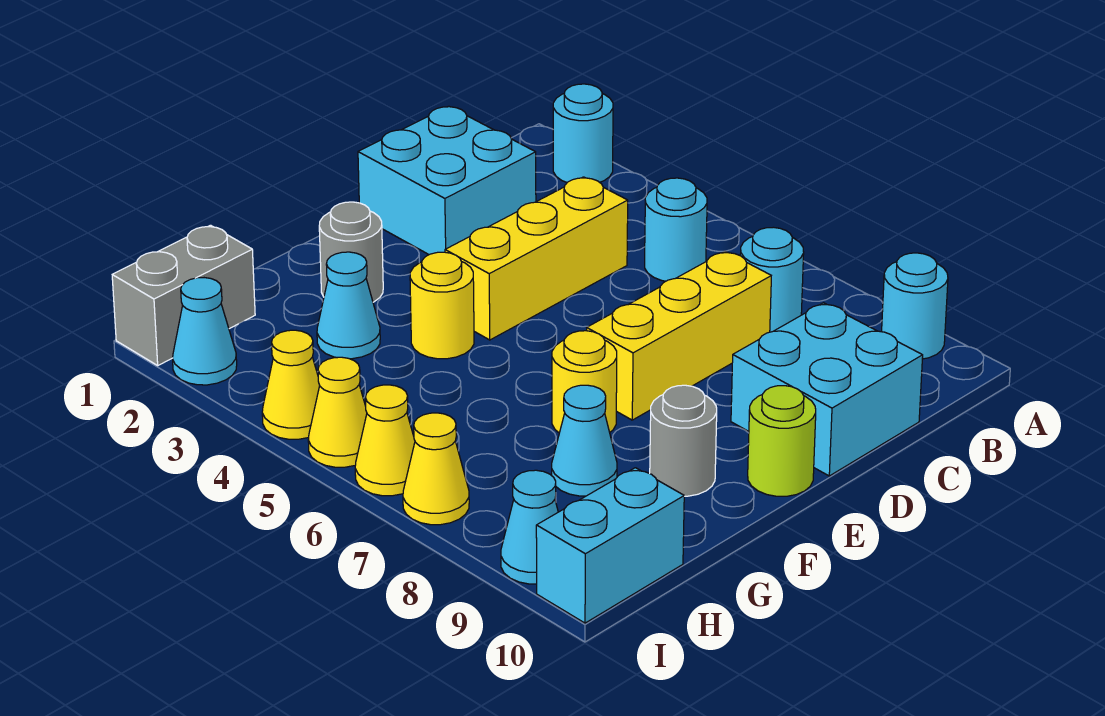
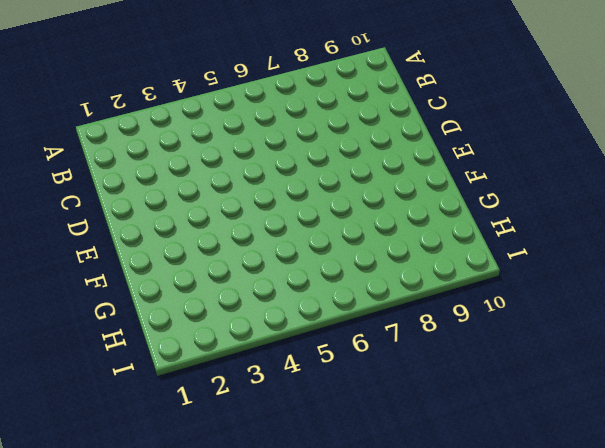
none -> cyan round brick A2 level 1
none -> cyan round brick A9 level 1
none -> cyan round brick B5 level 1

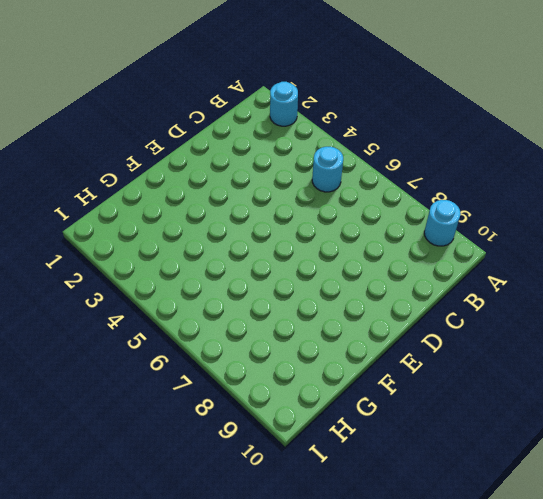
none -> cyan round brick B7 level 1
none -> cyan brick C1:D2 level 1
none -> yellow brick C4:E4 level 1

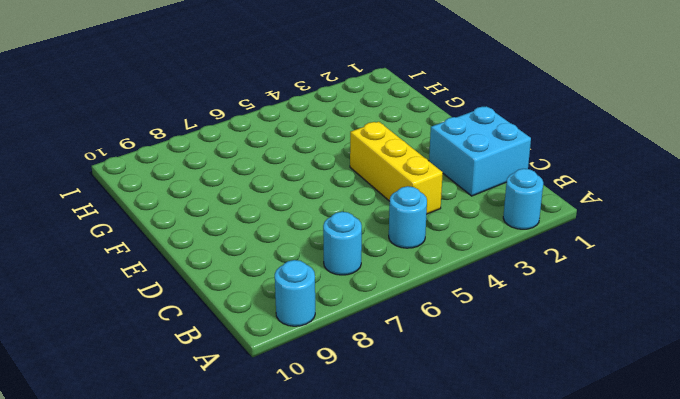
none -> yellow brick C7:E7 level 1
none -> cyan brick C9:D10 level 1
none -> lime round brick E10 level 1

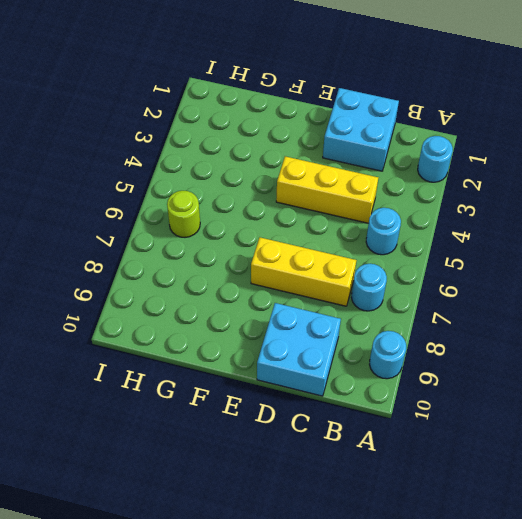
lime round brick H6 level 1 -> lime round brick E10 level 1
none -> grey round brick F2 level 1
none -> yellow round brick F4 level 1
none -> yellow round brick F7 level 1

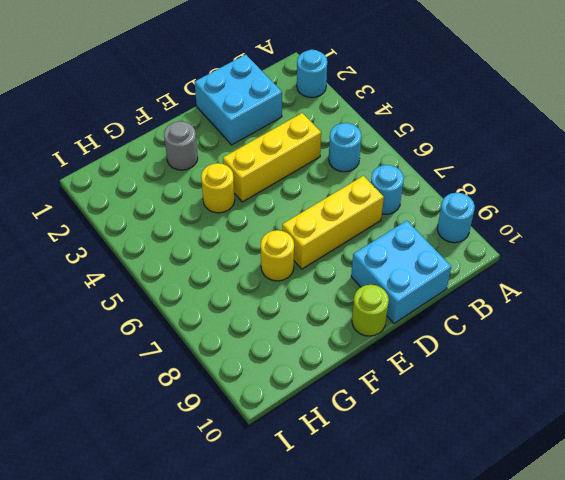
none -> grey round brick F9 level 1
none -> cyan cone G3 level 1
none -> cyan cone G8 level 1

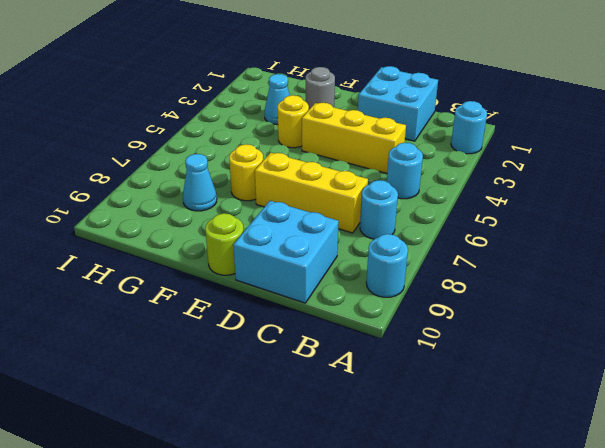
none -> grey round brick F9 level 1
none -> grey brick H1:I1 level 1
none -> cyan brick H10:I10 level 1

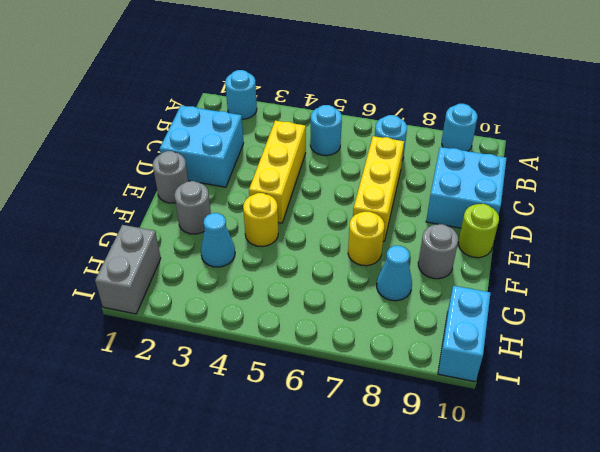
grey round brick E1 level 1 -> none
none -> cyan cone I2 level 1
none -> yellow cone I4 level 1
none -> yellow cone I5 level 1

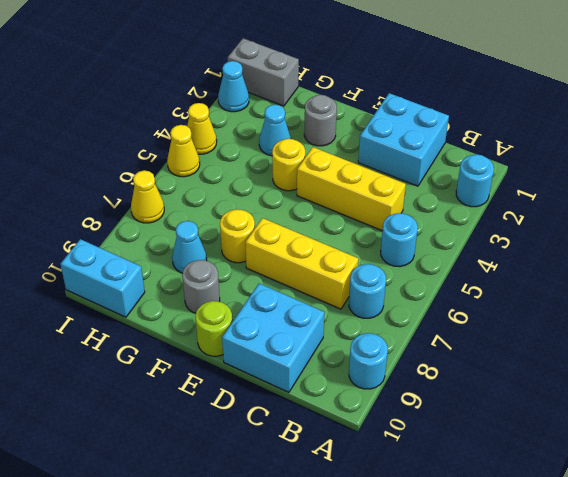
none -> yellow cone I6 level 1
none -> cyan cone I9 level 1

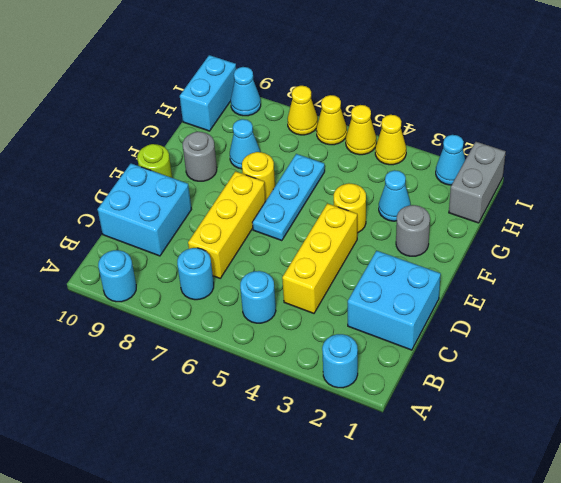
cyan plate E6:G6 level 1 -> none

